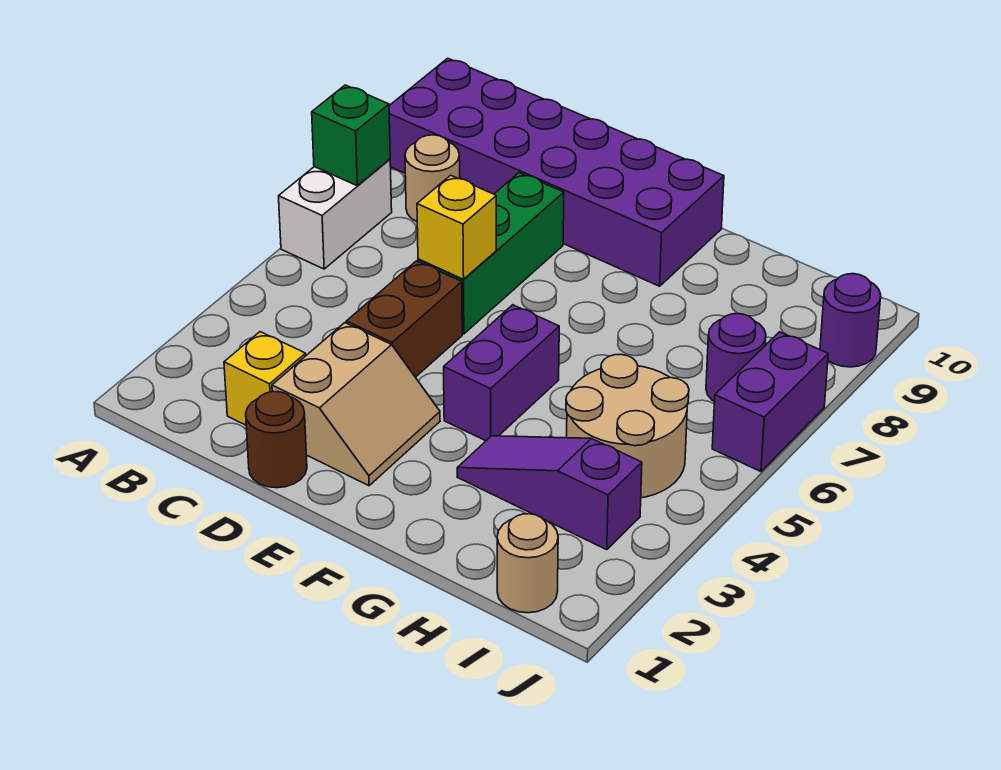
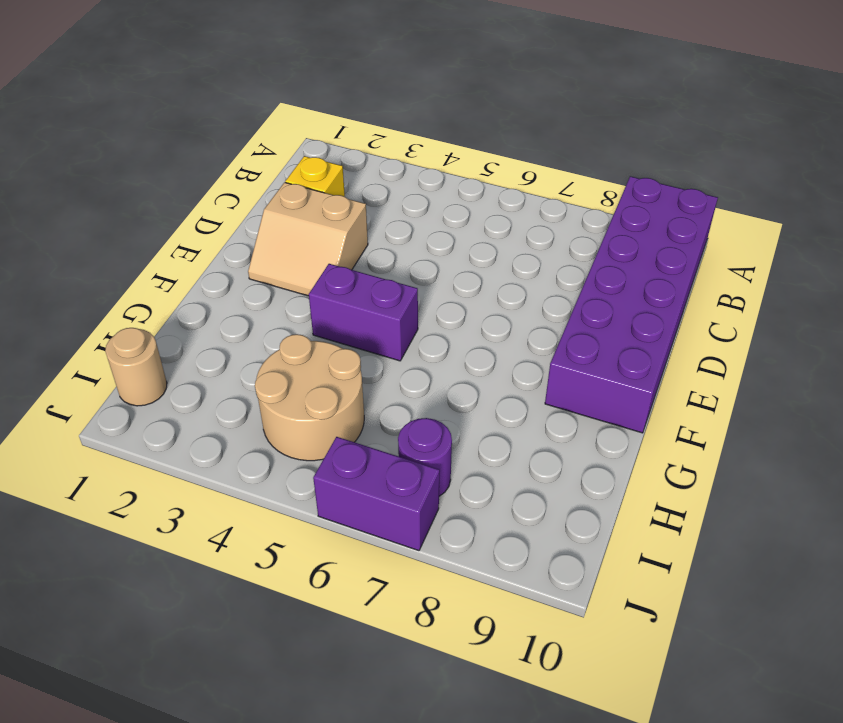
none -> white brick A6:A7 level 1
none -> tan round brick B8 level 1
none -> brown round brick D1 level 1

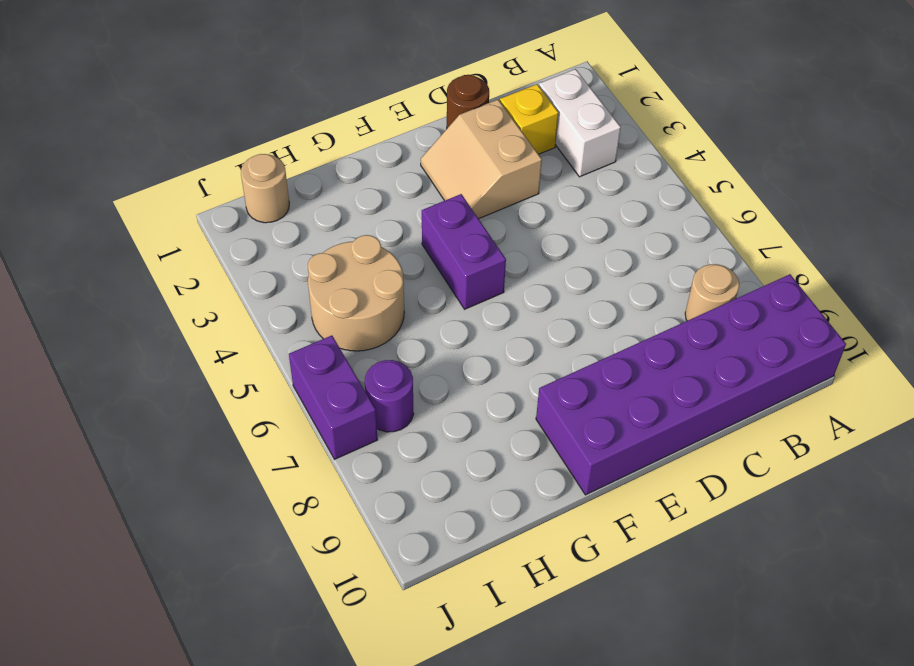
white brick B2:B3 level 1 -> white brick A6:A7 level 1
none -> brown brick D4:D5 level 1
none -> green brick D6:D8 level 1
none -> purple slope G3:I3 level 1 top I

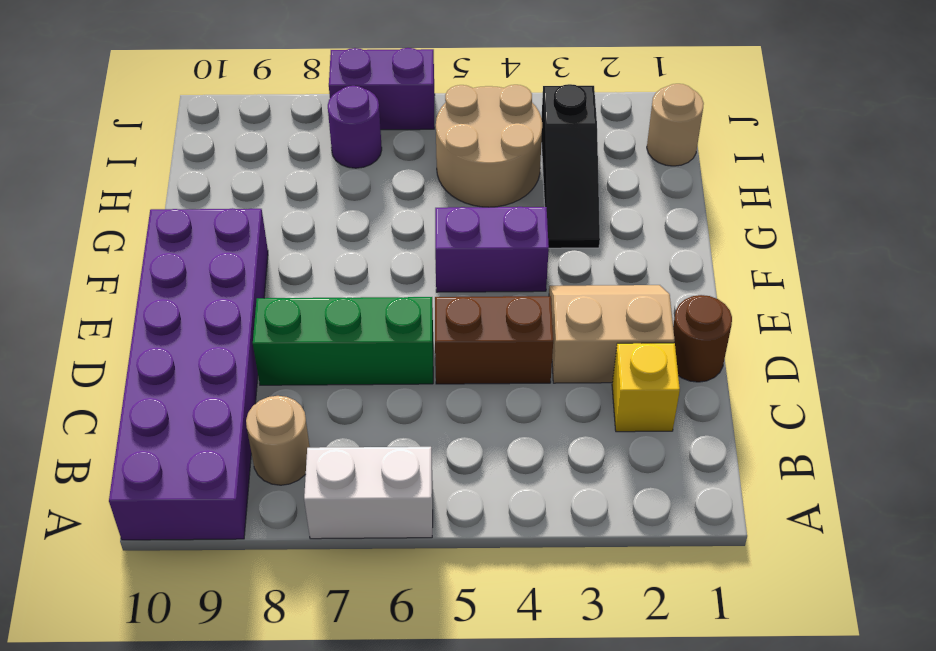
black slope G3:I3 level 1 top I -> purple slope G3:I3 level 1 top I
none -> purple round brick J9 level 1
none -> green brick A7 level 2
none -> yellow brick D6 level 2

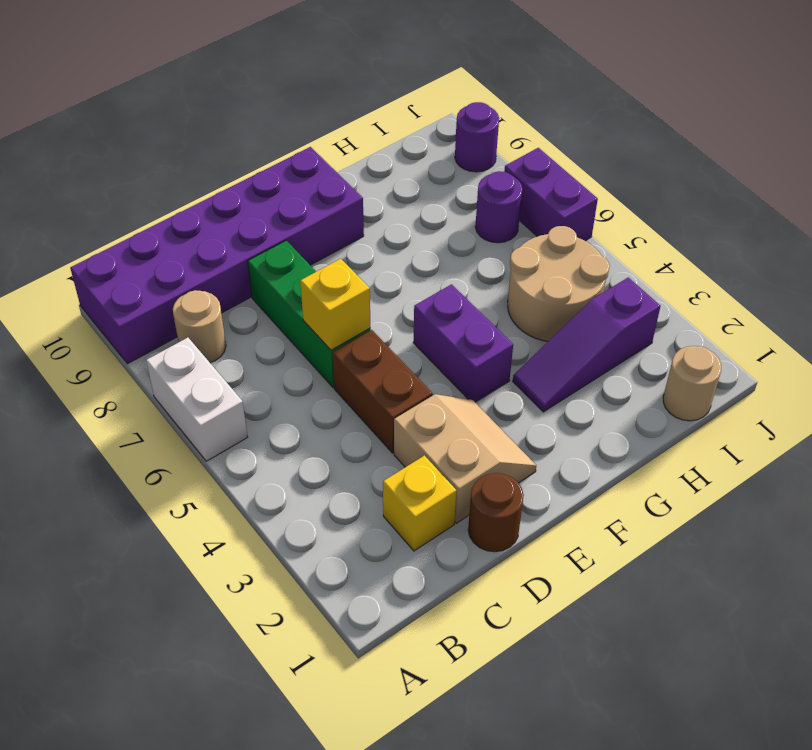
none -> green brick A7 level 2

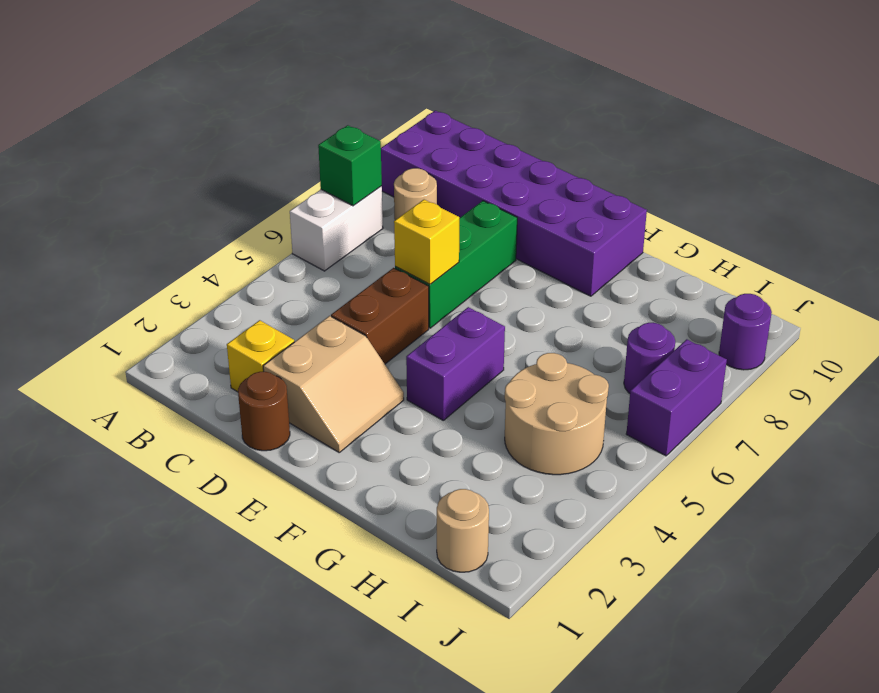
none -> purple slope G3:I3 level 1 top I

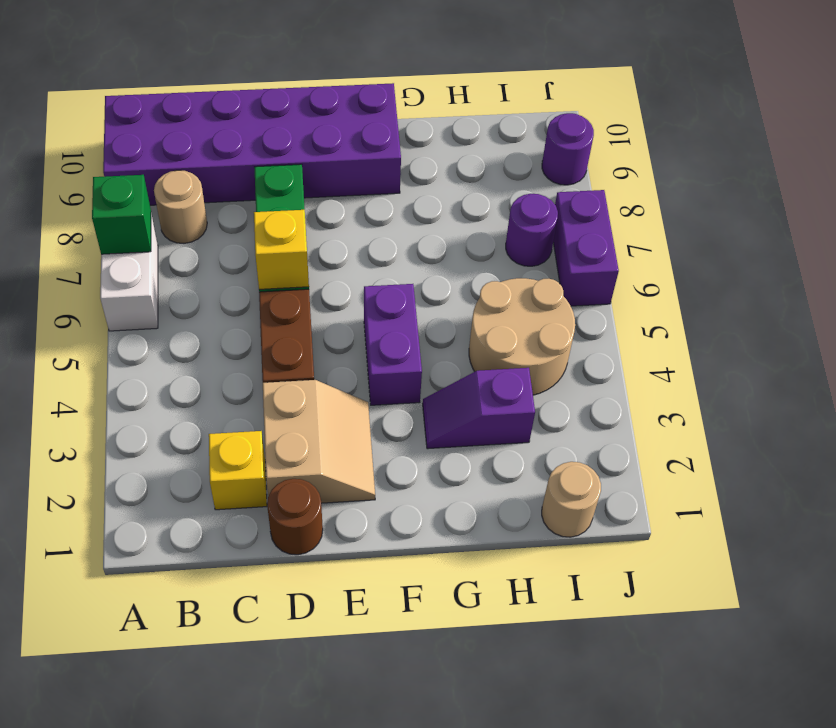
purple slope G3:H3 level 1 top H -> purple slope G3:I3 level 1 top I

